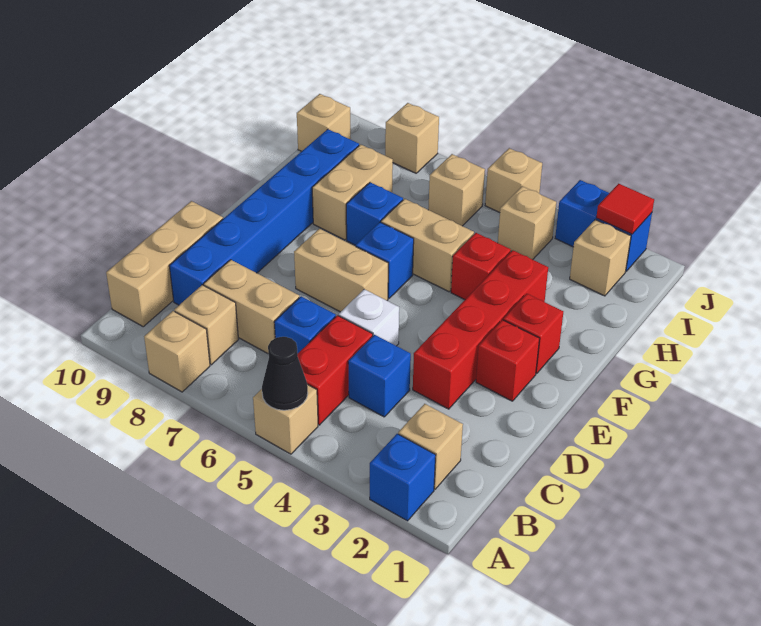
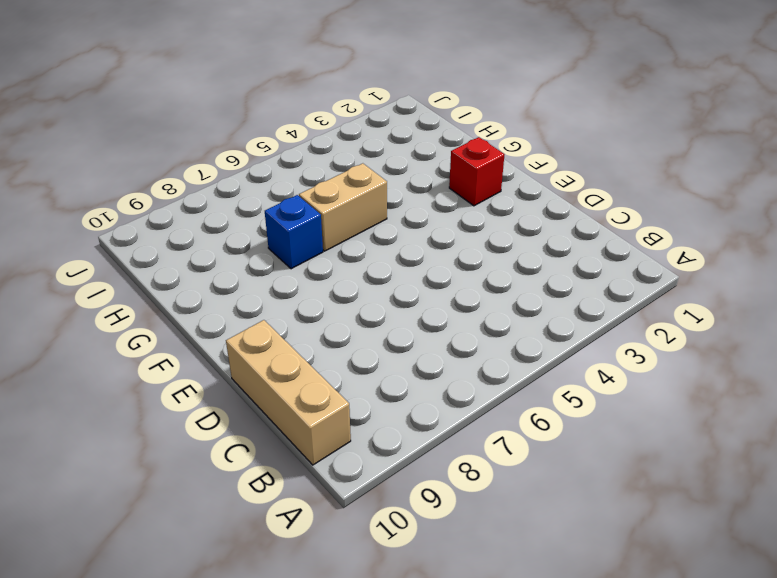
none -> blue brick A2 level 1
none -> tan brick A5 level 1
none -> tan brick A8 level 1
none -> tan brick B2 level 1

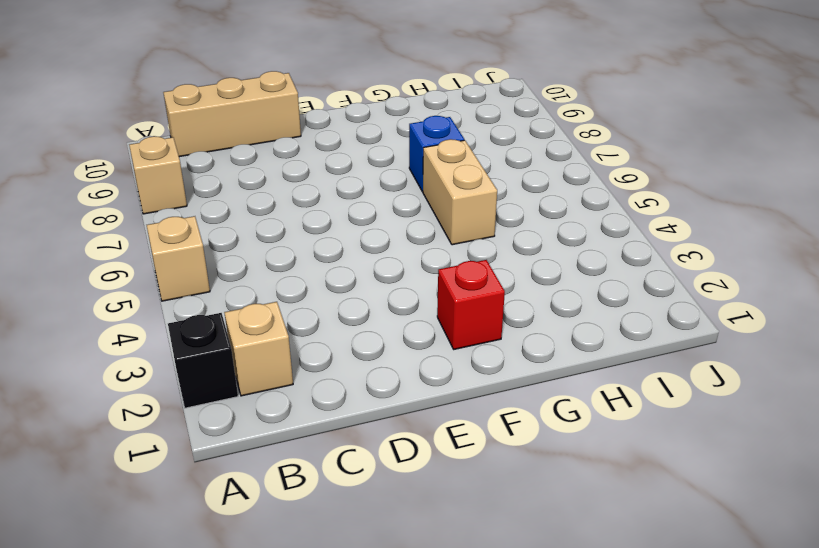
black brick A2 level 1 -> blue brick A2 level 1
none -> red brick B5:C5 level 1
none -> tan brick B8 level 1
none -> blue brick C4 level 1
none -> blue brick C6 level 1

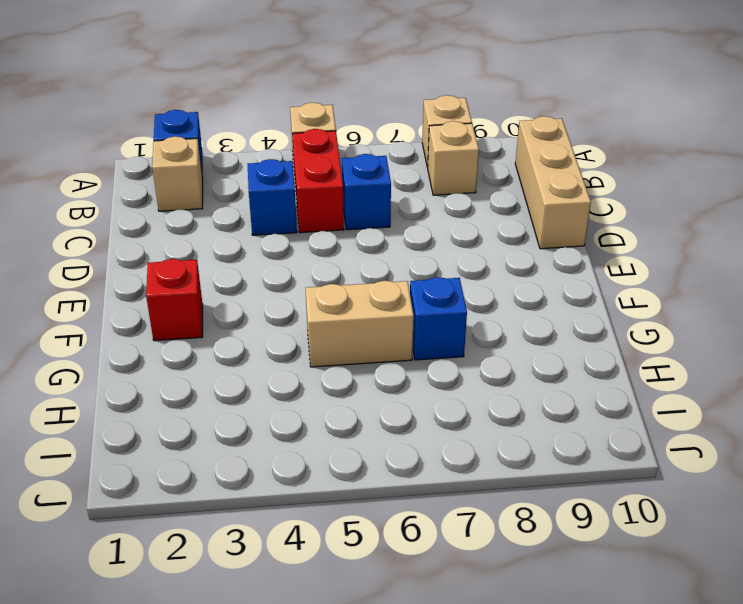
none -> tan brick C7:C8 level 1
none -> blue brick C9:H9 level 1
none -> red brick D3:G3 level 1
none -> white brick D5 level 1

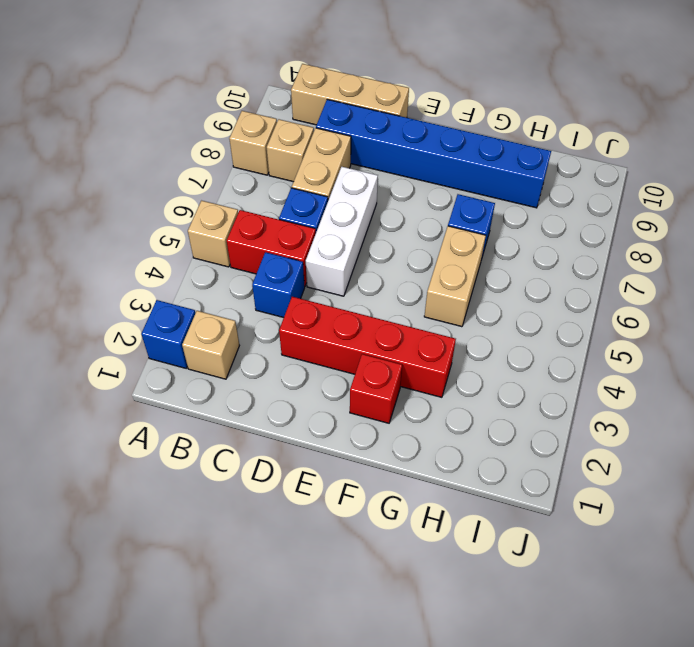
white brick D5:D7 level 1 -> white brick D5 level 1
none -> red brick E2 level 1
none -> tan brick E6:E7 level 1
none -> blue brick F6 level 1
none -> red brick G4 level 1

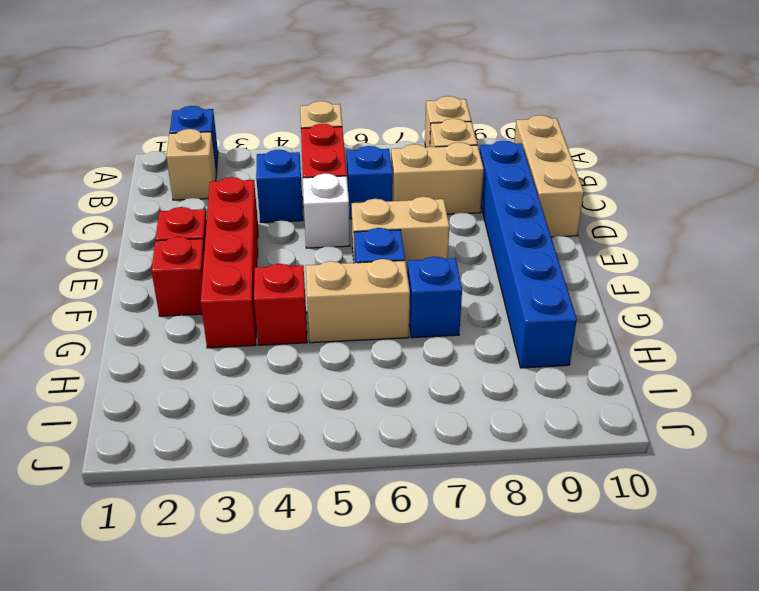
none -> tan brick G8:H8 level 1
none -> tan brick I2 level 1
none -> tan brick I4 level 1
none -> tan brick I6 level 1

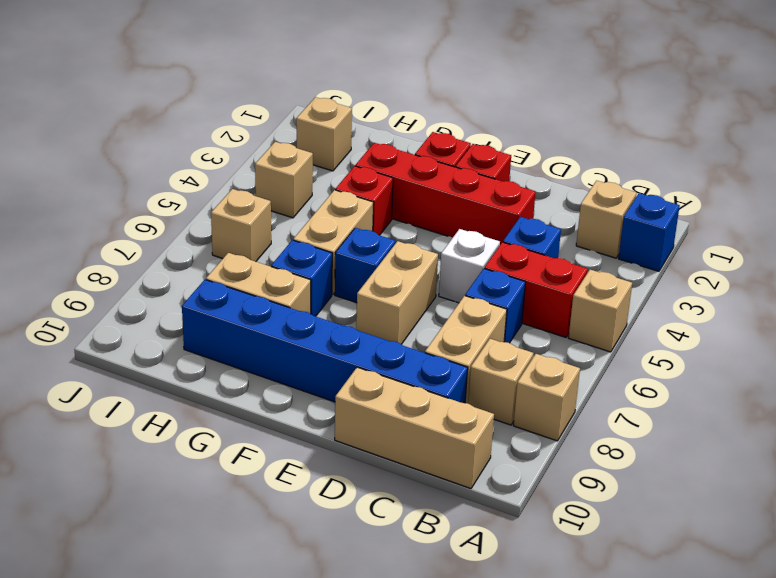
none -> tan brick I10 level 1
none -> blue brick J2:J3 level 1
none -> tan brick J5 level 1
none -> tan brick J8 level 1

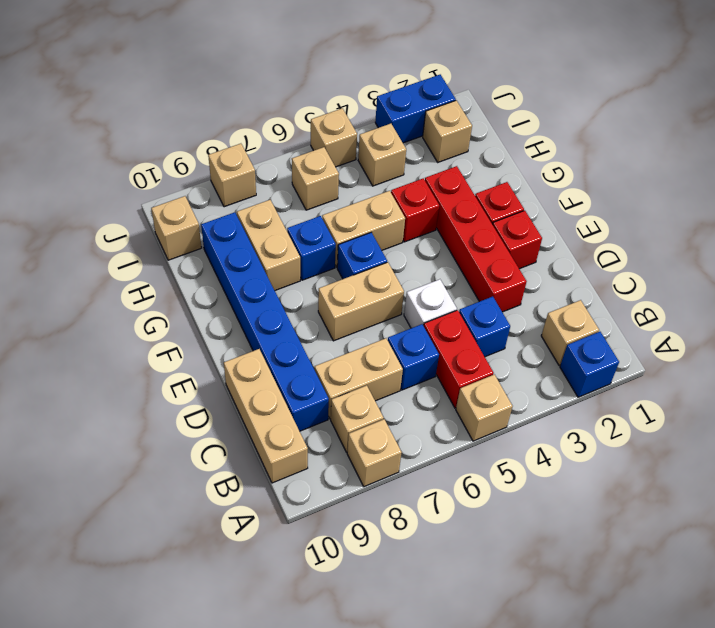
none -> black cone A5 level 2
none -> red tile J2 level 2

